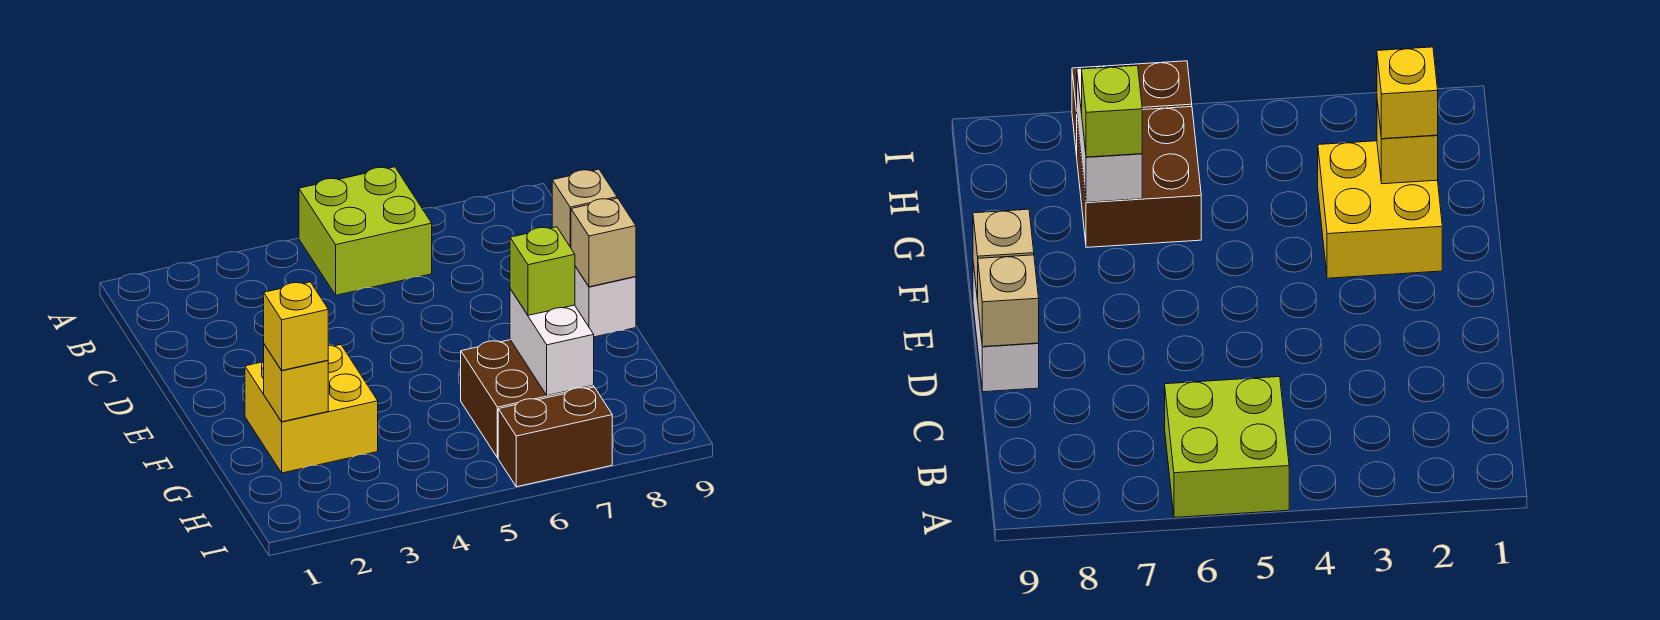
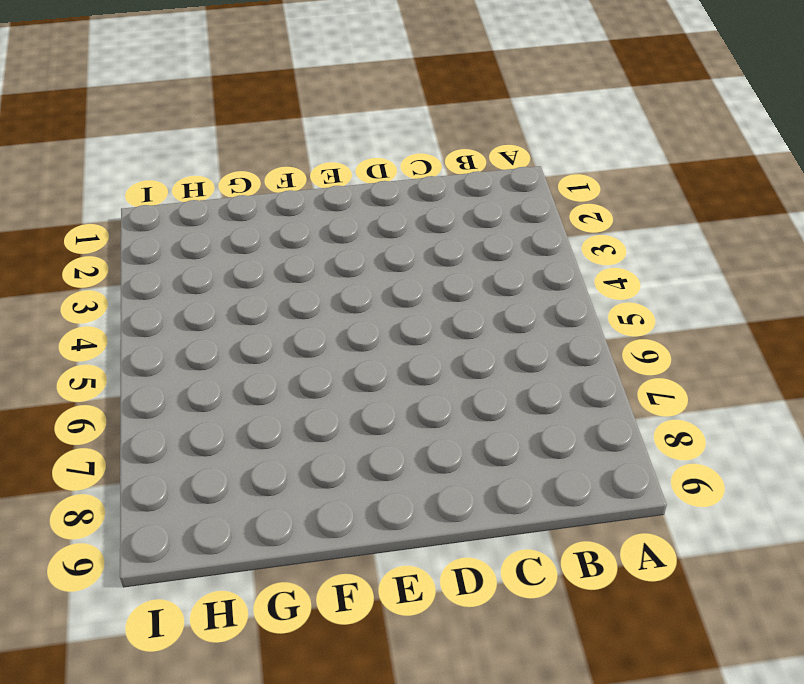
none -> lime brick A5:B6 level 1
none -> white brick D9:E9 level 1

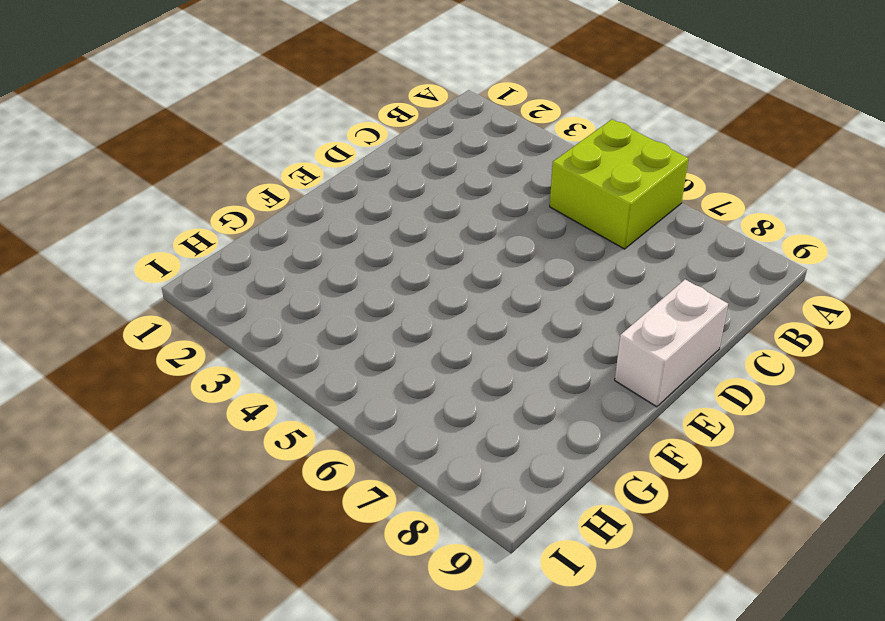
none -> yellow brick F2:G3 level 1
none -> brown brick G6:H7 level 1

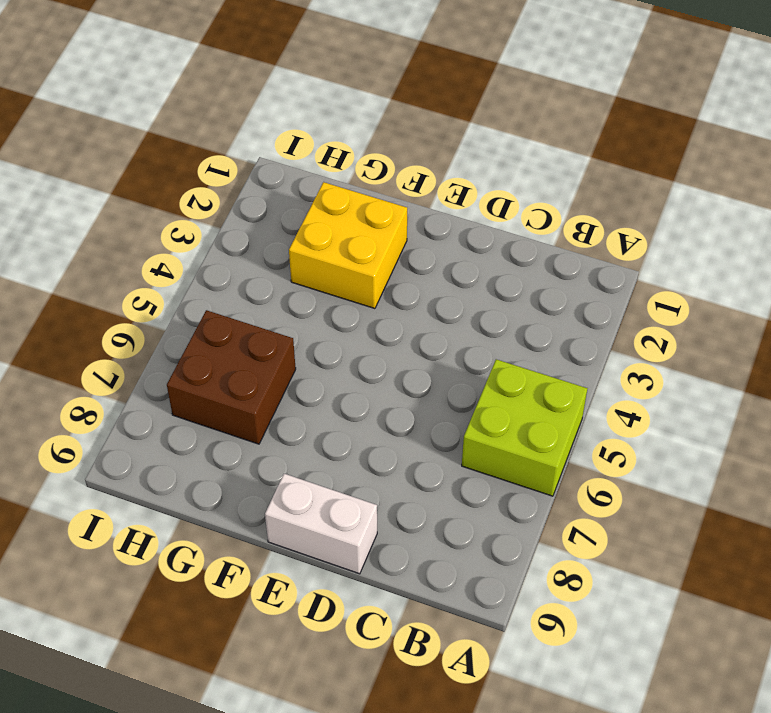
none -> brown brick I6:I7 level 1
none -> tan brick D9 level 2

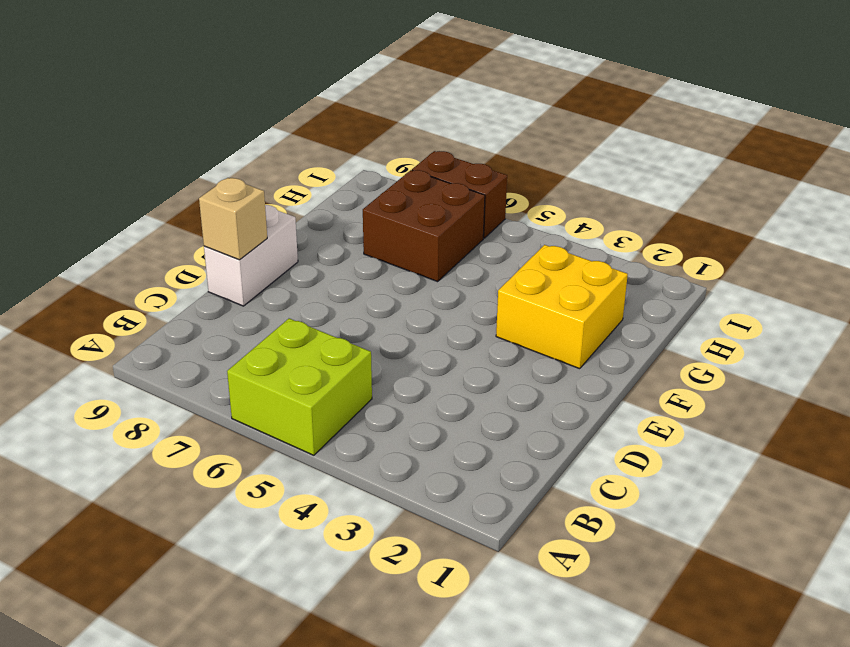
none -> tan brick E9 level 2
none -> yellow brick G2 level 2

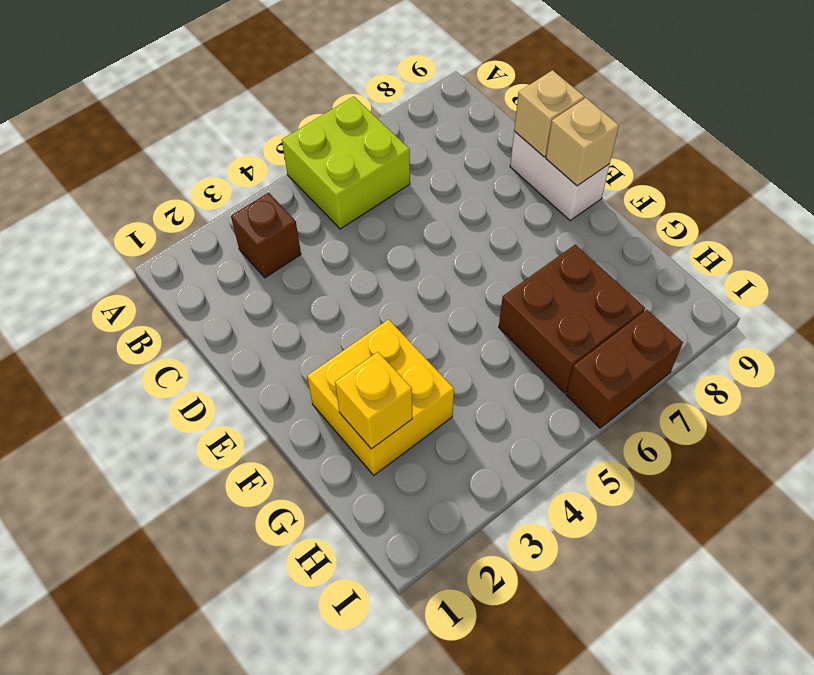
brown brick B3 level 1 -> none
none -> white brick G7:H7 level 2
none -> yellow brick G2 level 3

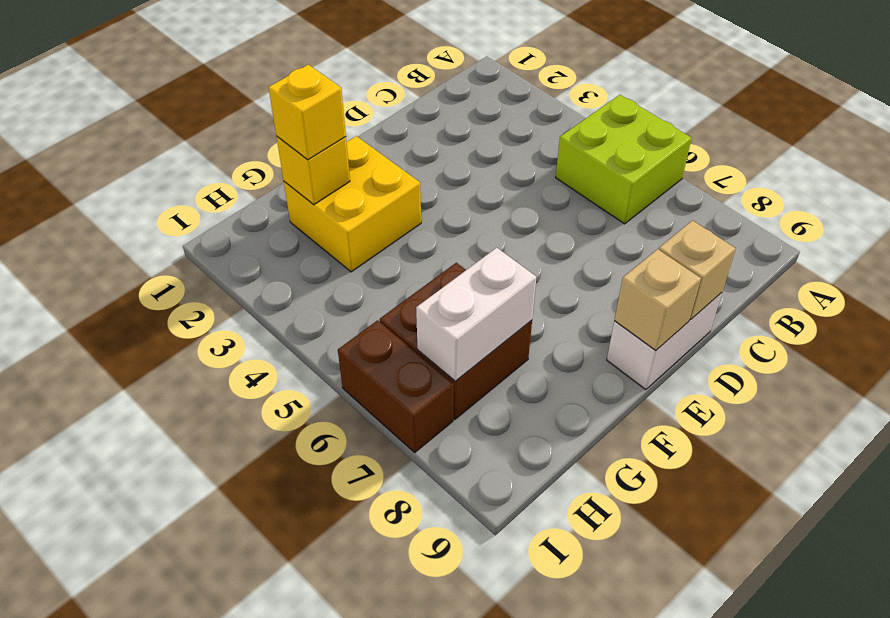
none -> lime brick G7 level 3

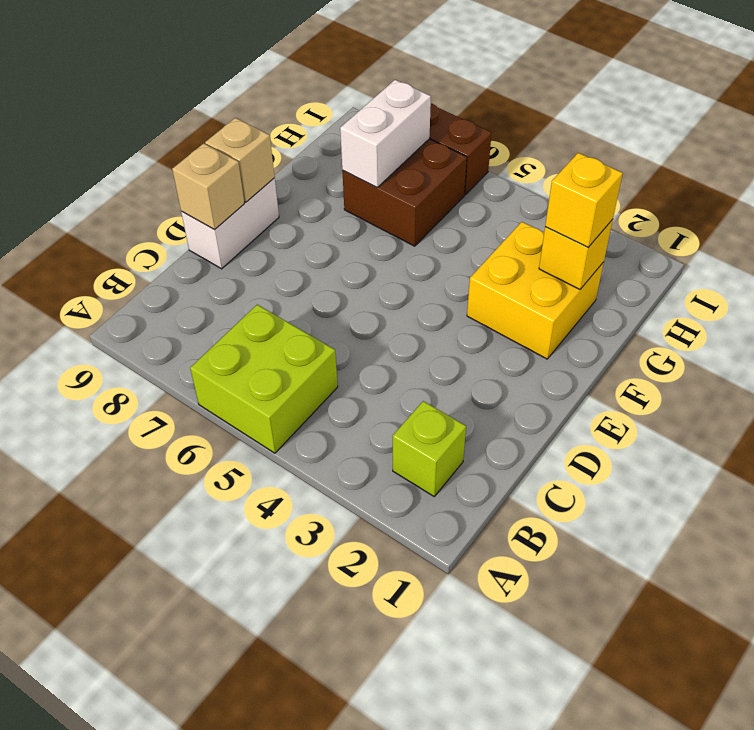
lime brick B2 level 1 -> lime brick G7 level 3

